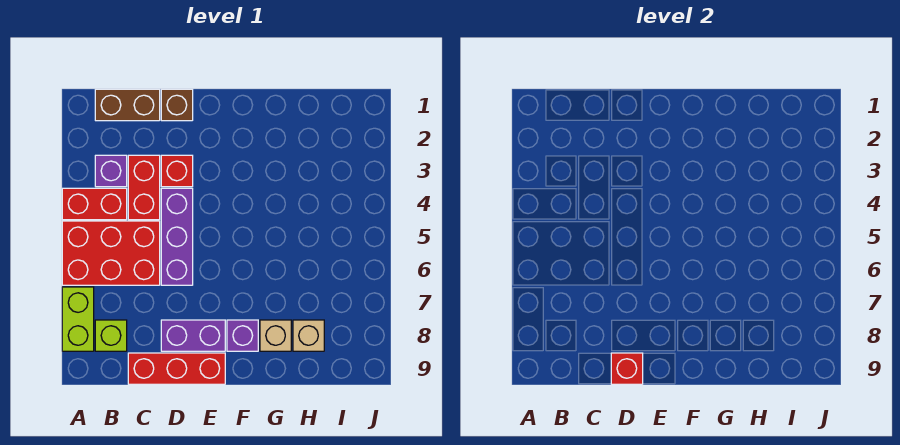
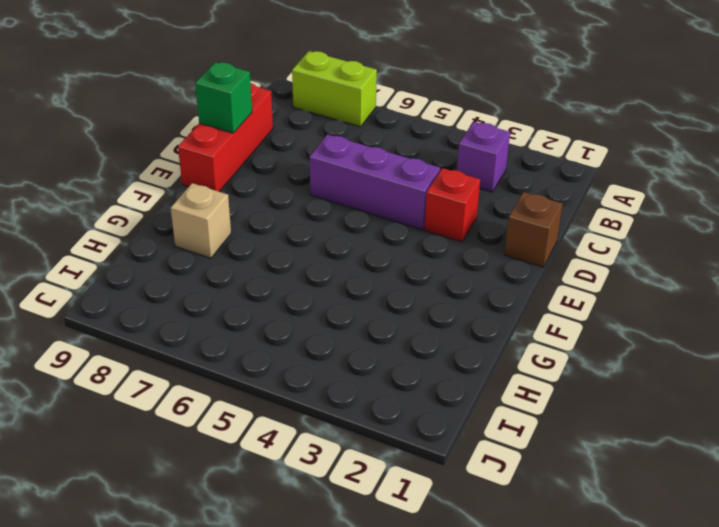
green brick D9 level 2 -> red brick D9 level 2
none -> red brick A4:B4 level 1
none -> red brick A5:C6 level 1
none -> brown brick B1:C1 level 1

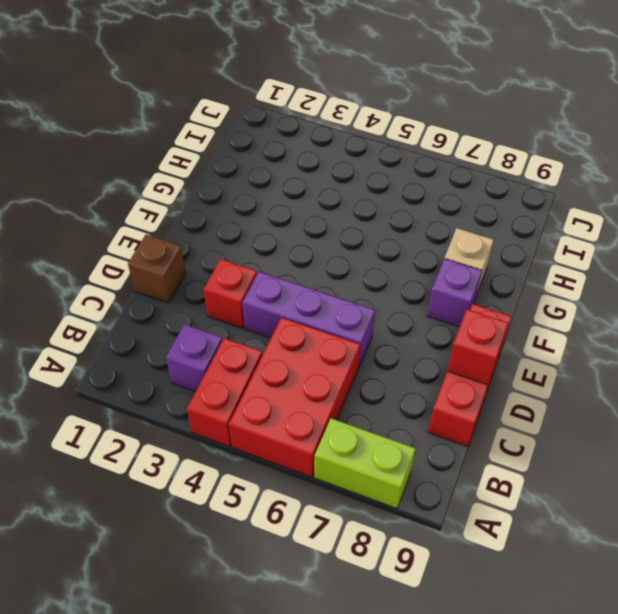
none -> brown brick B1:C1 level 1
none -> lime brick B8 level 1
none -> red brick C3:C4 level 1

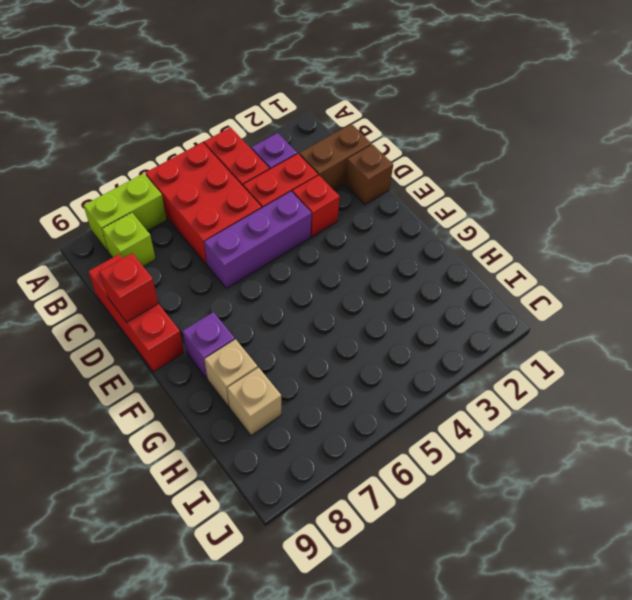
brown brick C1:C2 level 1 -> brown brick B1:C1 level 1
none -> purple brick D8:E8 level 1

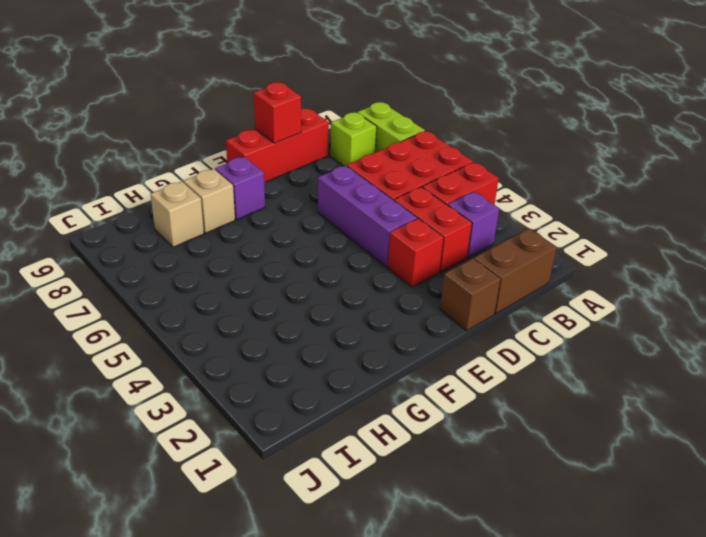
none -> purple brick D8:E8 level 1

